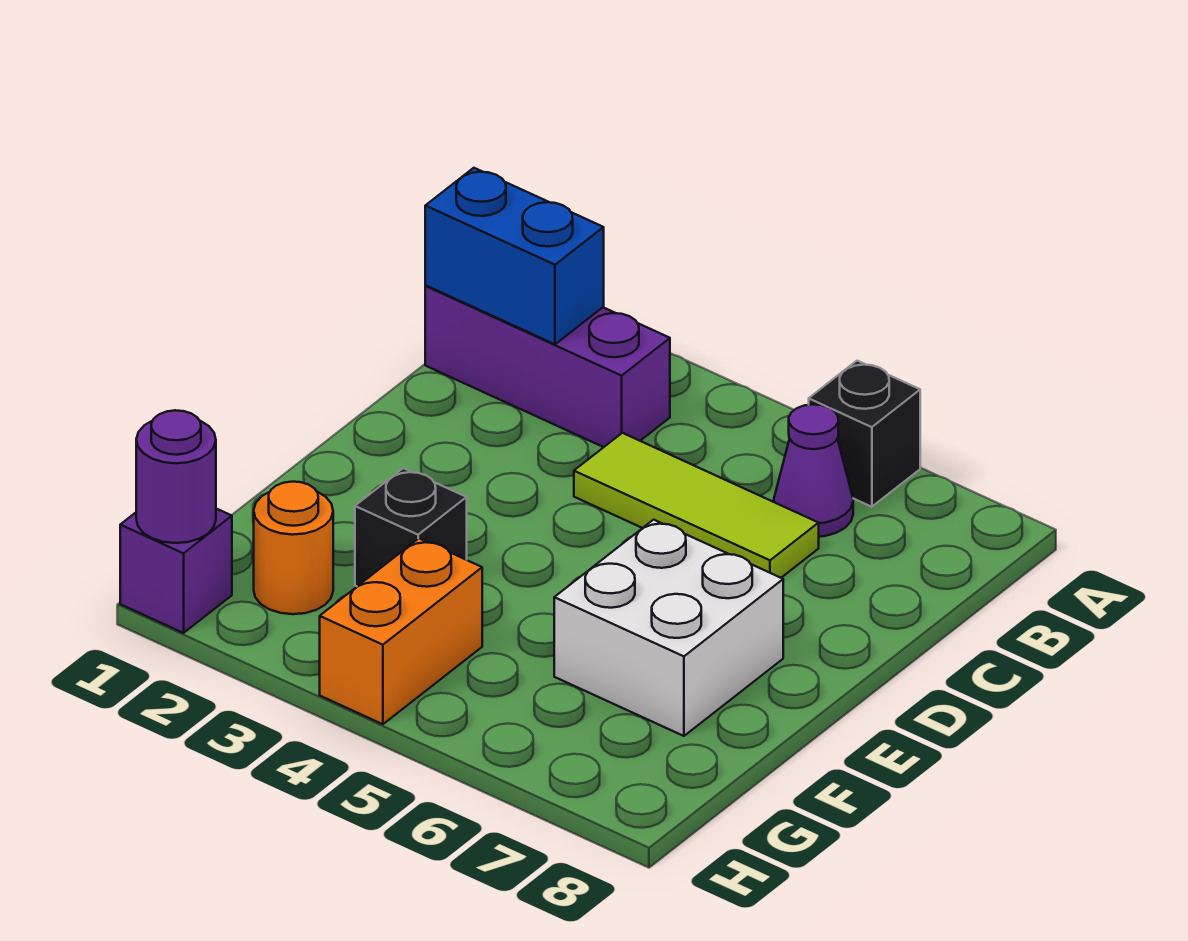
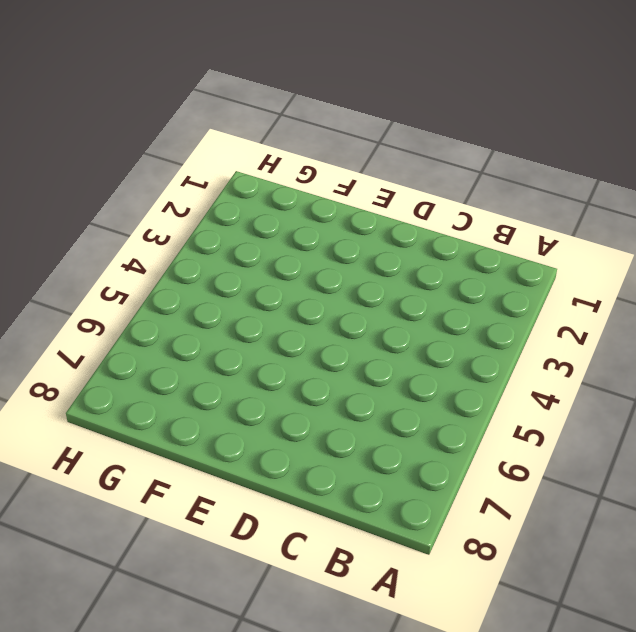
none -> black brick A6 level 1
none -> purple brick B1:B3 level 1

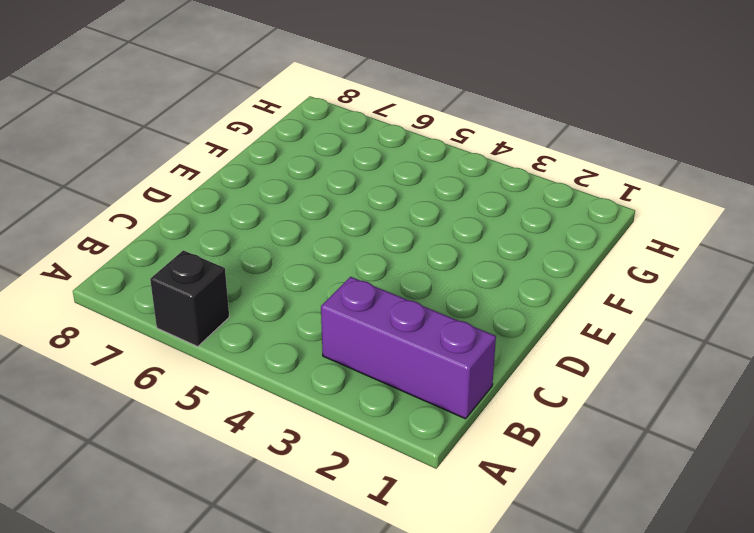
none -> purple cone B6 level 1
none -> lime tile C4:C6 level 1

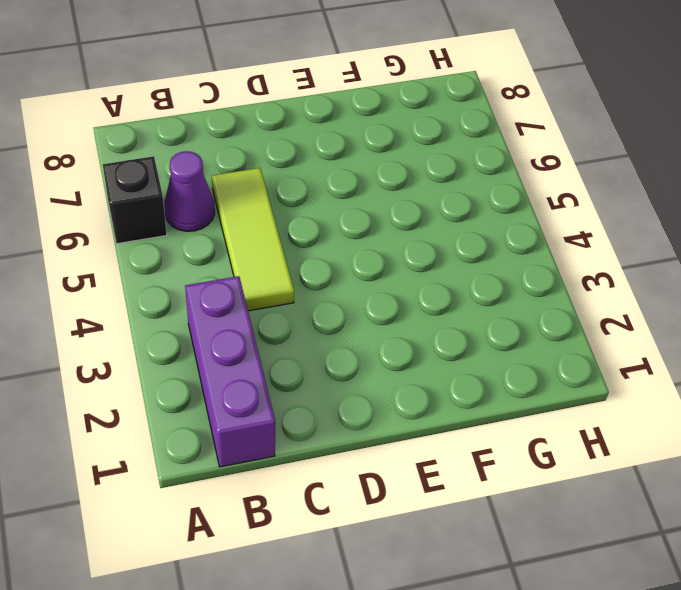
none -> white brick E6:F7 level 1
none -> black brick F3 level 1

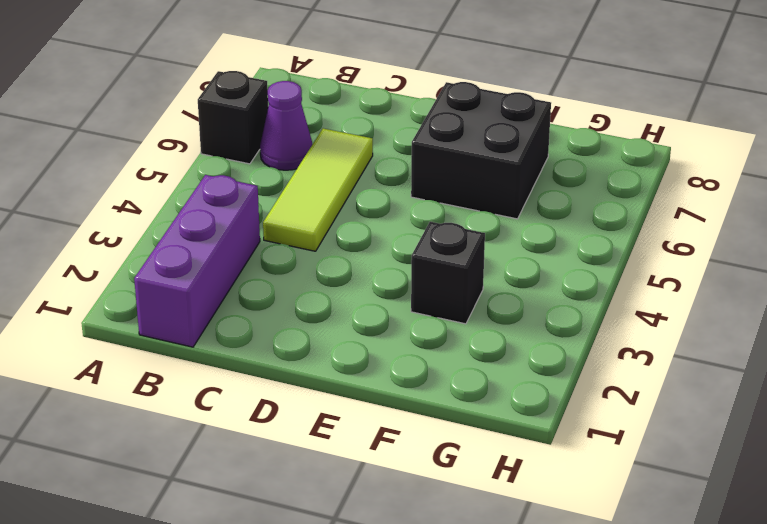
black brick E6:F7 level 1 -> white brick E6:F7 level 1
none -> orange round brick G2 level 1
none -> orange brick G4:H4 level 1

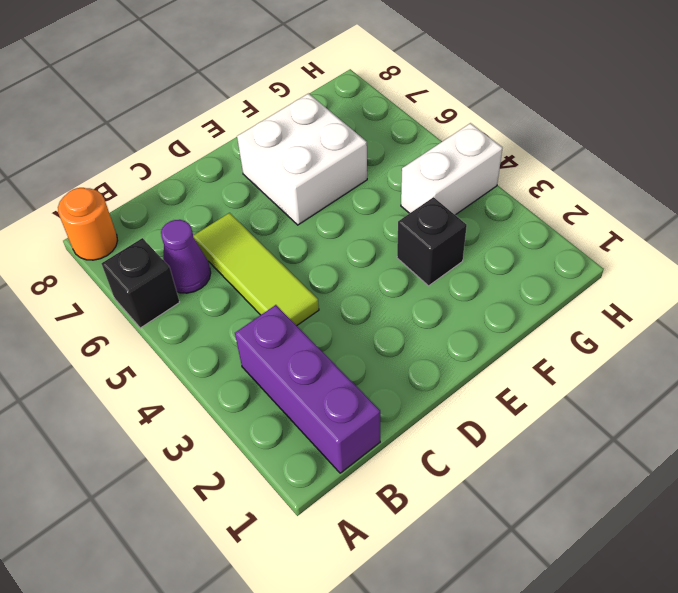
orange round brick A8 level 1 -> orange round brick G2 level 1
white brick G4:H4 level 1 -> orange brick G4:H4 level 1
none -> purple brick H1 level 1
none -> blue brick B1:B2 level 2

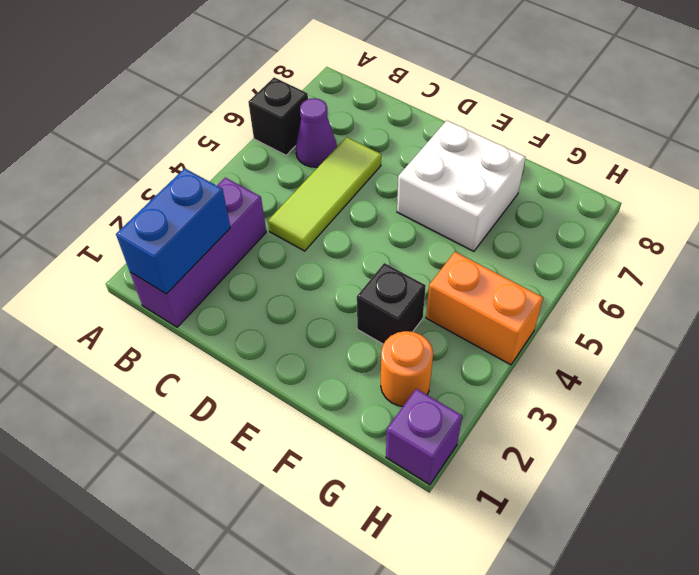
none -> purple round brick H1 level 2

